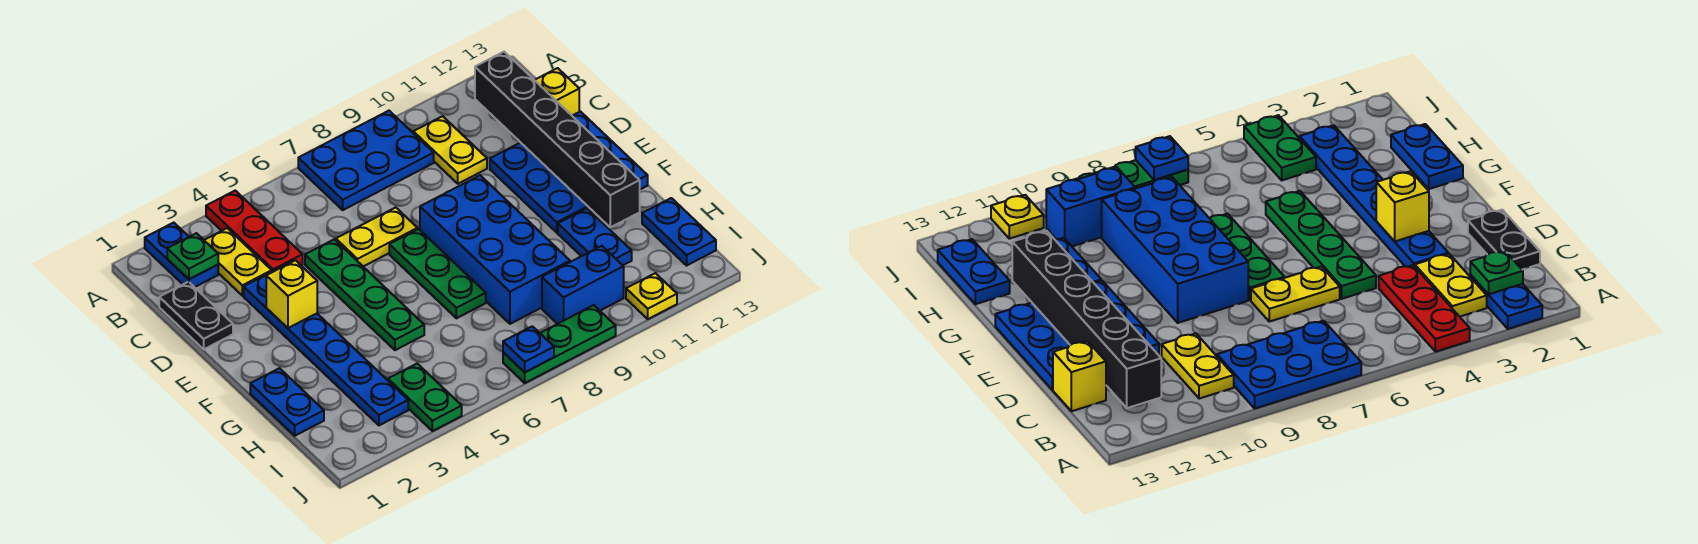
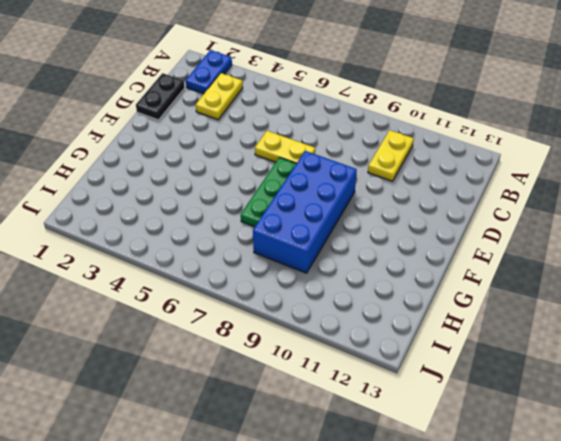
none -> red plate A4:C4 level 1
none -> blue plate A7:B9 level 1
none -> yellow brick C13 level 1

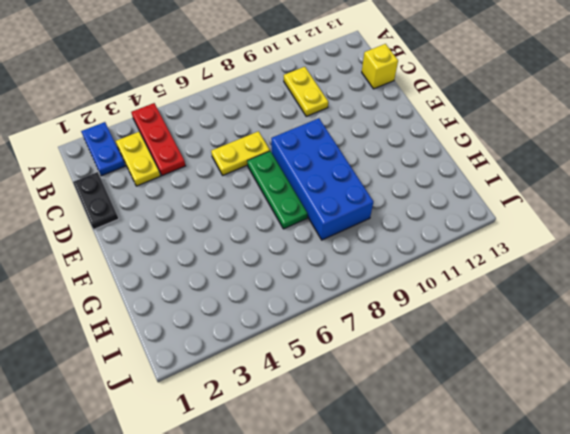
none -> blue plate A7:B9 level 1
none -> blue plate D3:I3 level 1
none -> green plate D5:G5 level 1

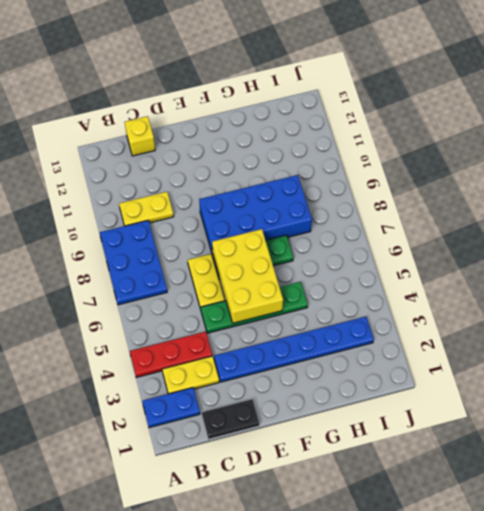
yellow brick E5:F7 level 2 -> none
none -> blue plate D11:F13 level 1
none -> blue plate G1:H1 level 1
none -> blue plate G11:H11 level 1

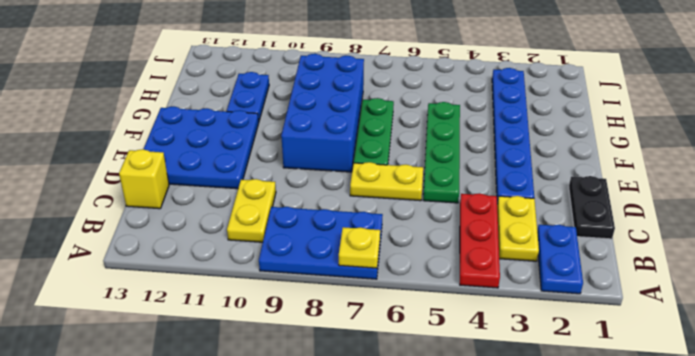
yellow plate A7 level 2 -> yellow plate J11 level 1
none -> blue plate G1:H1 level 1
none -> blue plate H13:I13 level 1
none -> green plate I4:J4 level 1

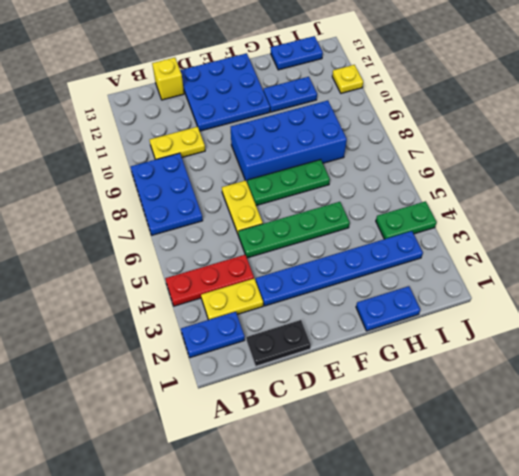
none -> blue brick I9:I10 level 1
none -> green plate J7:J9 level 1
none -> green plate B2 level 2

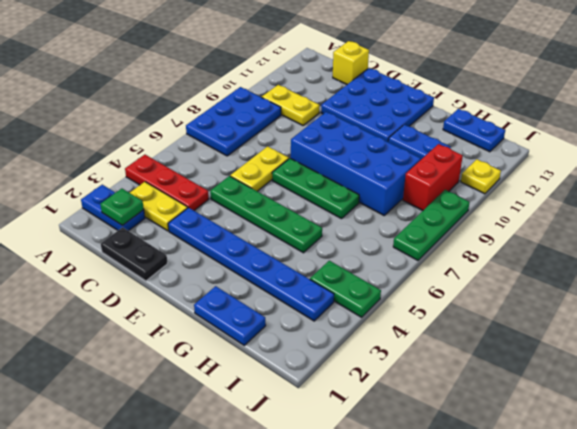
red brick I9:I10 level 1 -> blue brick I9:I10 level 1
none -> black brick B12:G12 level 2
none -> yellow brick E3 level 2
none -> blue plate J7 level 2

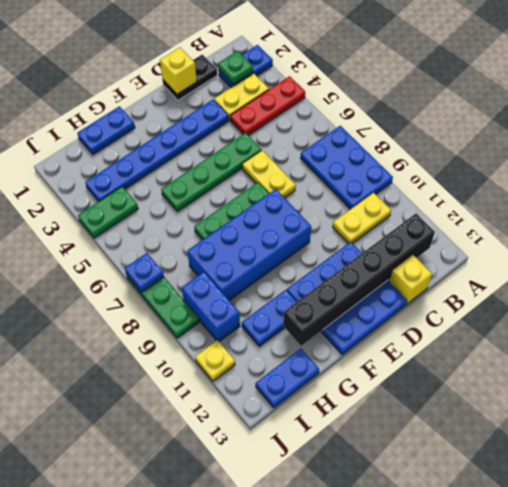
yellow brick D1 level 2 -> yellow brick E3 level 2

